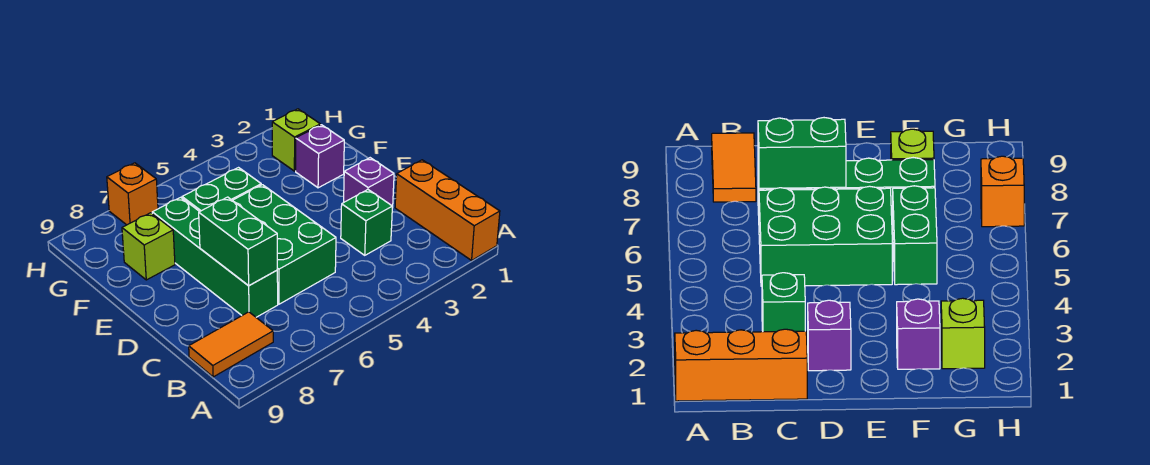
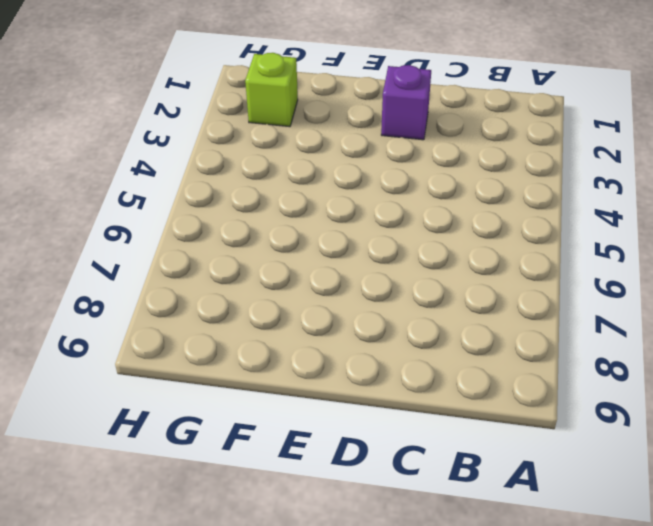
none -> orange brick A1:C1 level 1
none -> orange tile B8:B9 level 1
none -> green brick C3 level 1

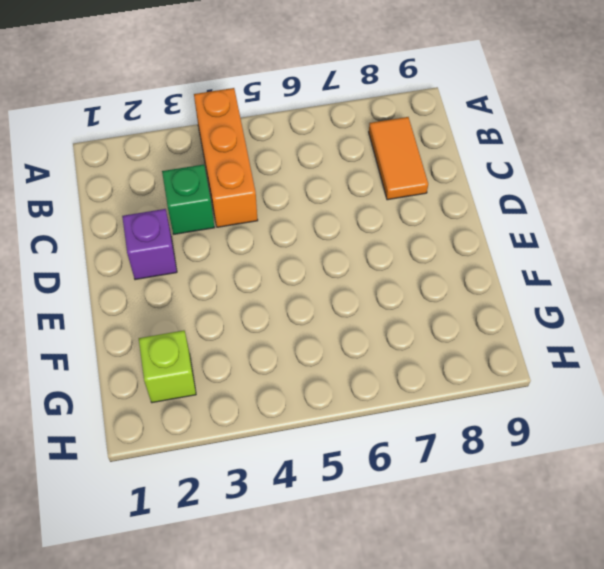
orange brick A4:C4 level 1 -> orange brick A1:C1 level 1
orange tile B8:C8 level 1 -> orange tile B8:B9 level 1
none -> green brick C5:E6 level 1
none -> green brick C7:F7 level 1
none -> purple brick F2 level 1

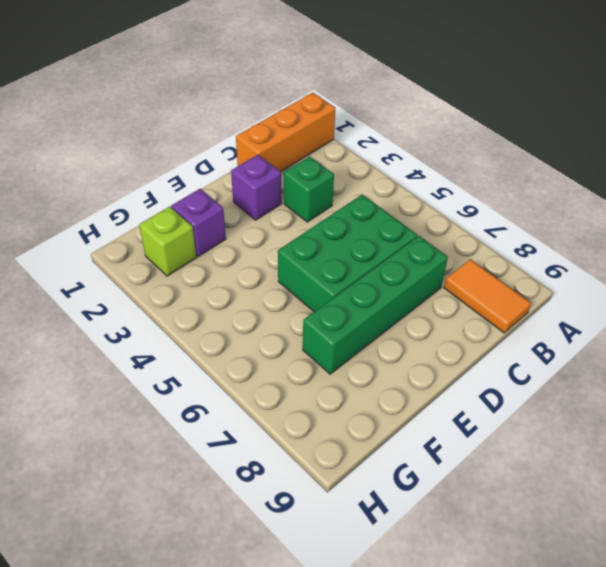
none -> green brick F5:F6 level 1
none -> lime brick F8 level 1
none -> orange brick H7 level 1

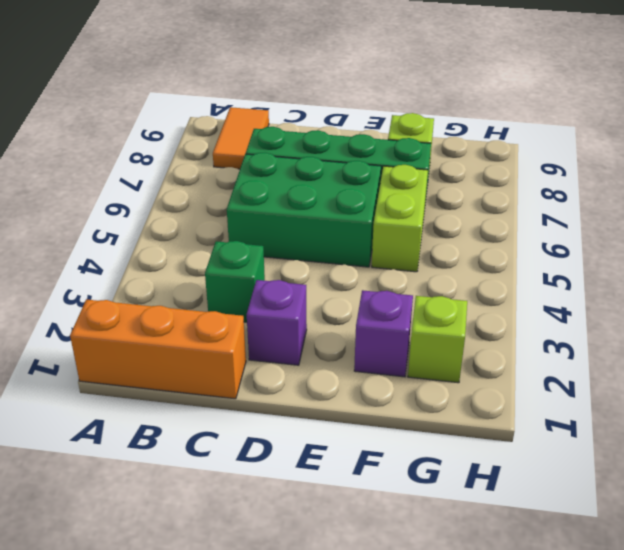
lime brick F5:F6 level 1 -> green brick F5:F6 level 1
none -> orange brick H7 level 1
none -> green brick C7:D7 level 2

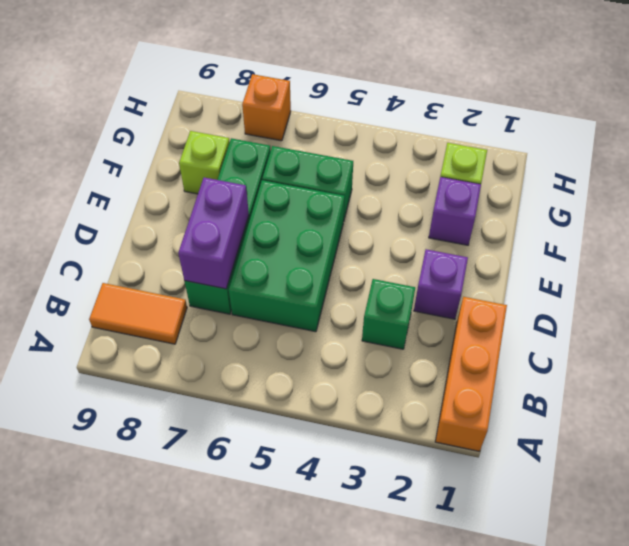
purple brick C7:D7 level 2 -> green brick C7:D7 level 2

